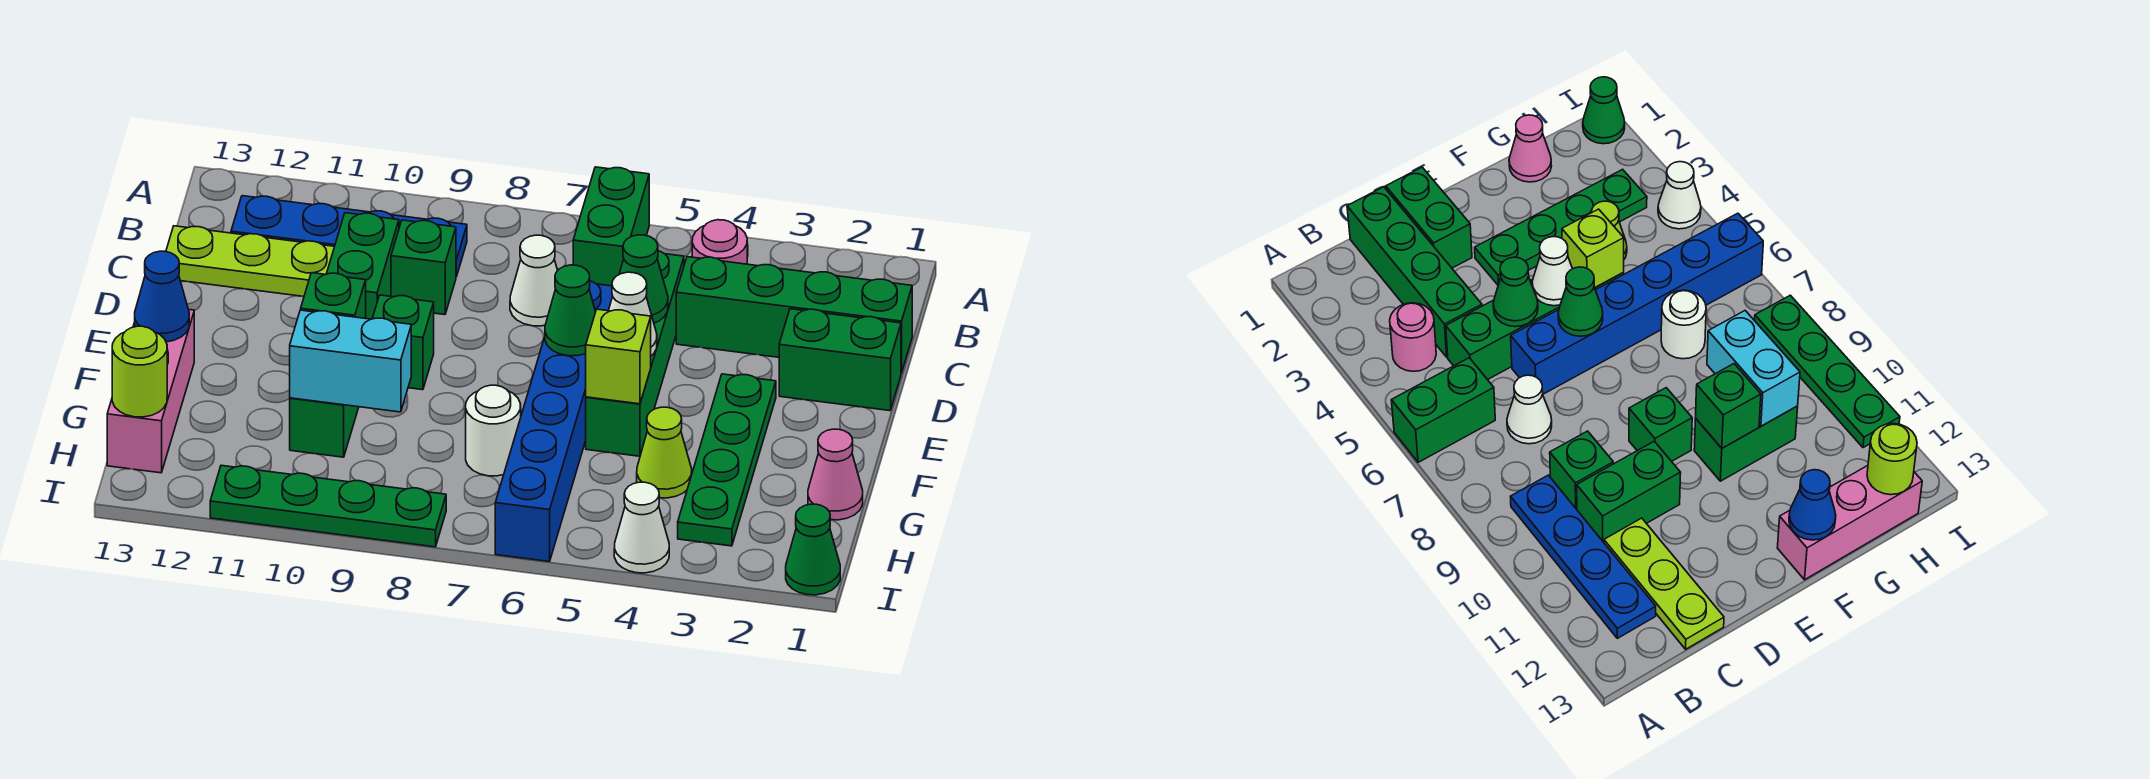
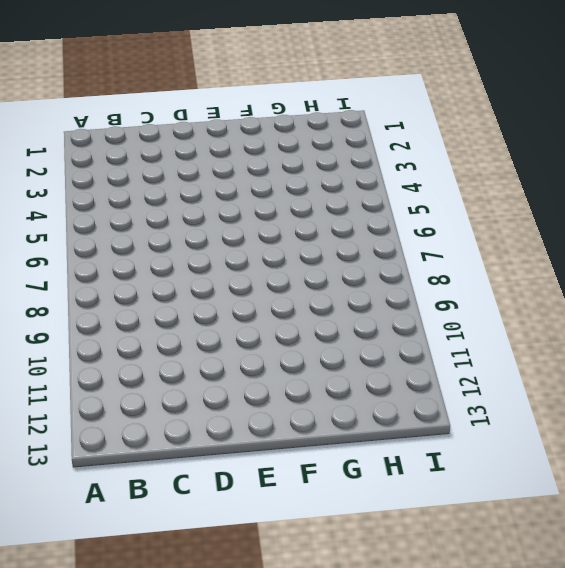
none -> green brick A6:B6 level 1
none -> pink round brick B4 level 1
none -> blue plate B9:B12 level 1

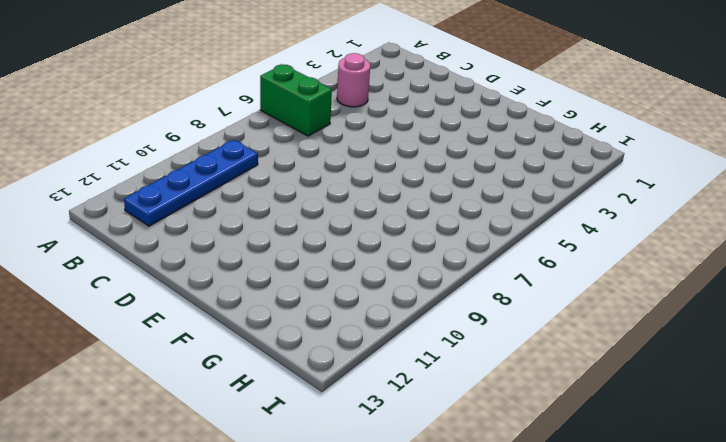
none -> green brick C1:C4 level 1
none -> green brick C5:F5 level 1
none -> white cone C7 level 1

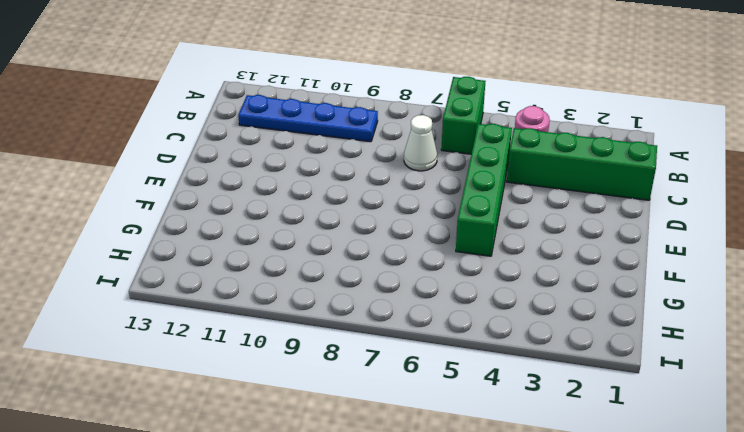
none -> green brick C9 level 1
none -> green brick C10:D10 level 1
none -> lime plate C11:C13 level 1

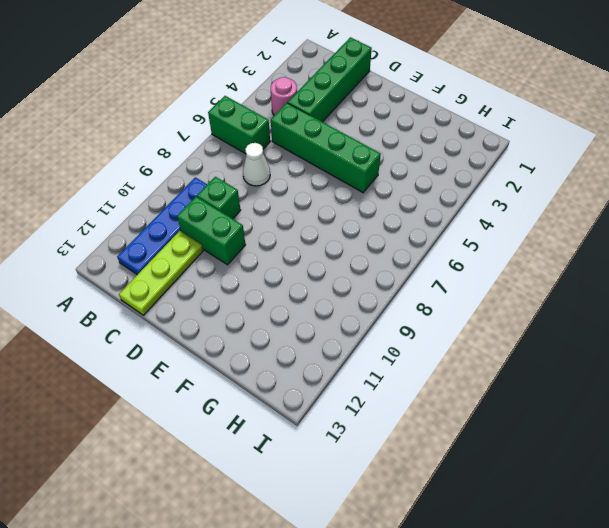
none -> green brick D1:D2 level 1
none -> blue brick D6:I6 level 1
none -> green plate E3:H3 level 1

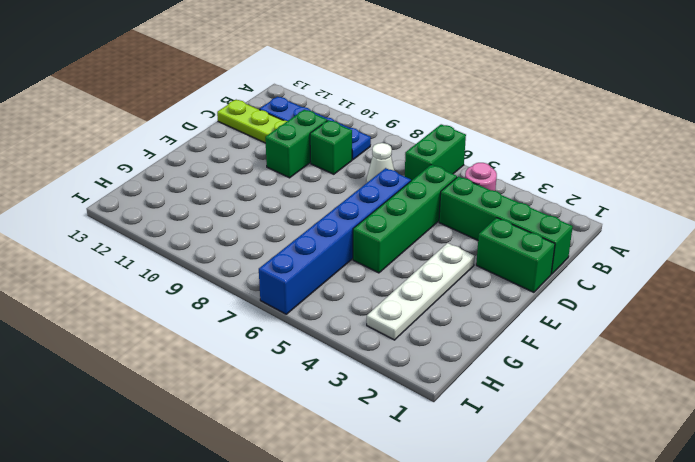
white plate E3:H3 level 1 -> green plate E3:H3 level 1
none -> green brick E9 level 1
none -> green brick F10:G10 level 1
none -> pink brick F13:H13 level 1

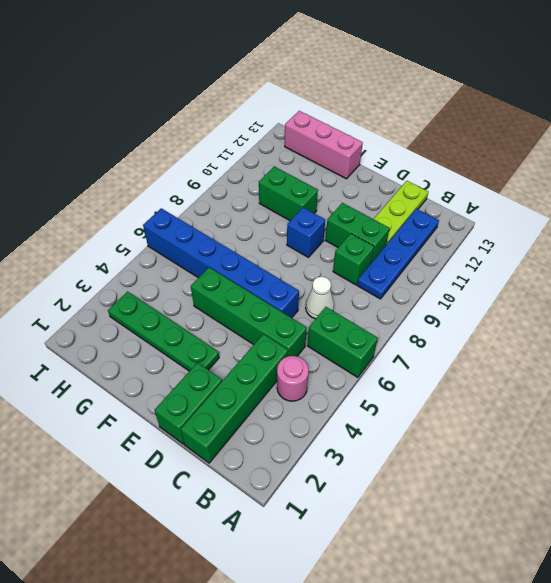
blue brick E9 level 1 -> green brick E9 level 1
none -> pink cone G1 level 1
none -> lime cone G4 level 1
none -> white round brick G7 level 1

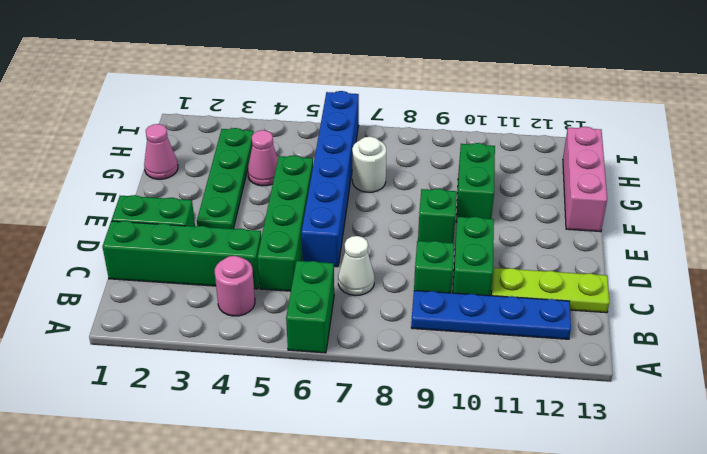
pink cone G4 level 1 -> lime cone G4 level 1
none -> green cone I1 level 1
none -> white cone I4 level 1
none -> green plate I8:I11 level 1

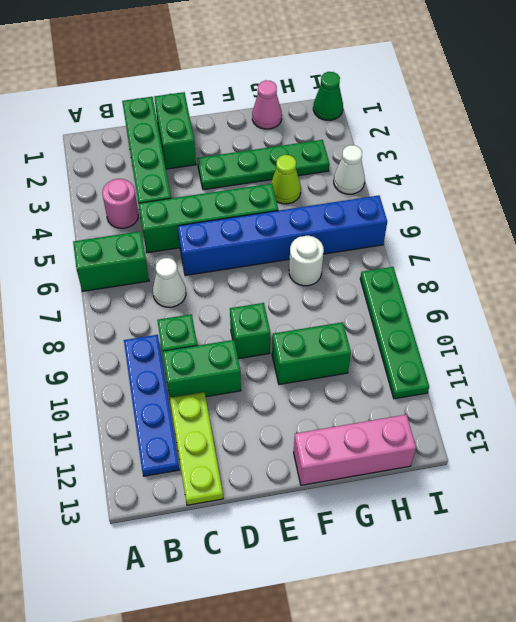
none -> green cone D5 level 2
none -> white cone E5 level 2
none -> green cone E6 level 2

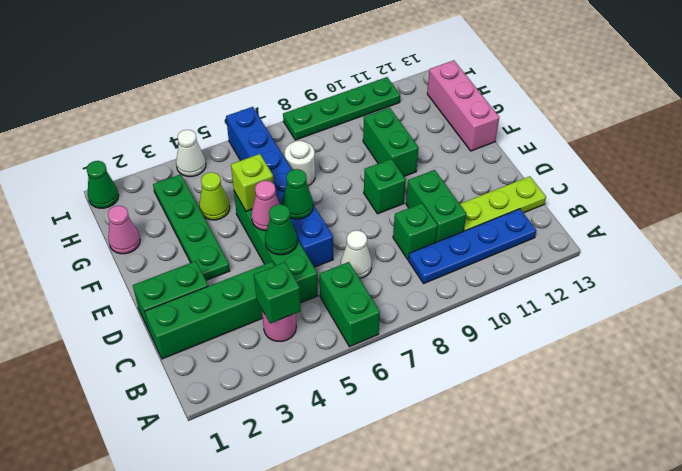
green brick B4 level 2 -> green brick F10 level 2
pink cone E5 level 2 -> white cone E5 level 2
none -> blue cone F13 level 2
none -> cyan brick G9:G10 level 2
none -> lime round brick H13 level 2

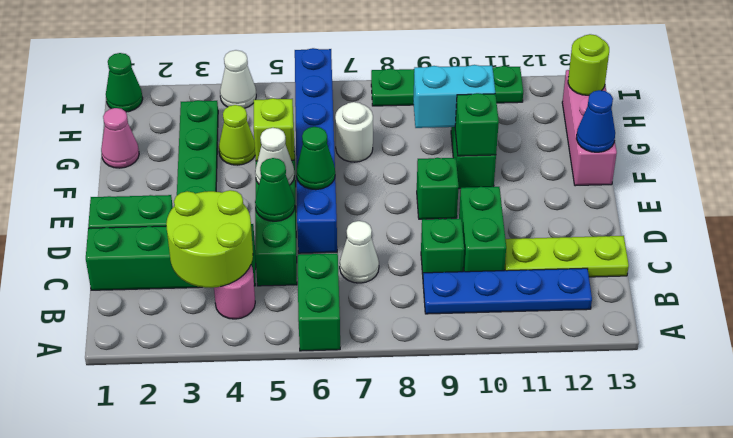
lime round brick B3:C4 level 2 -> none

